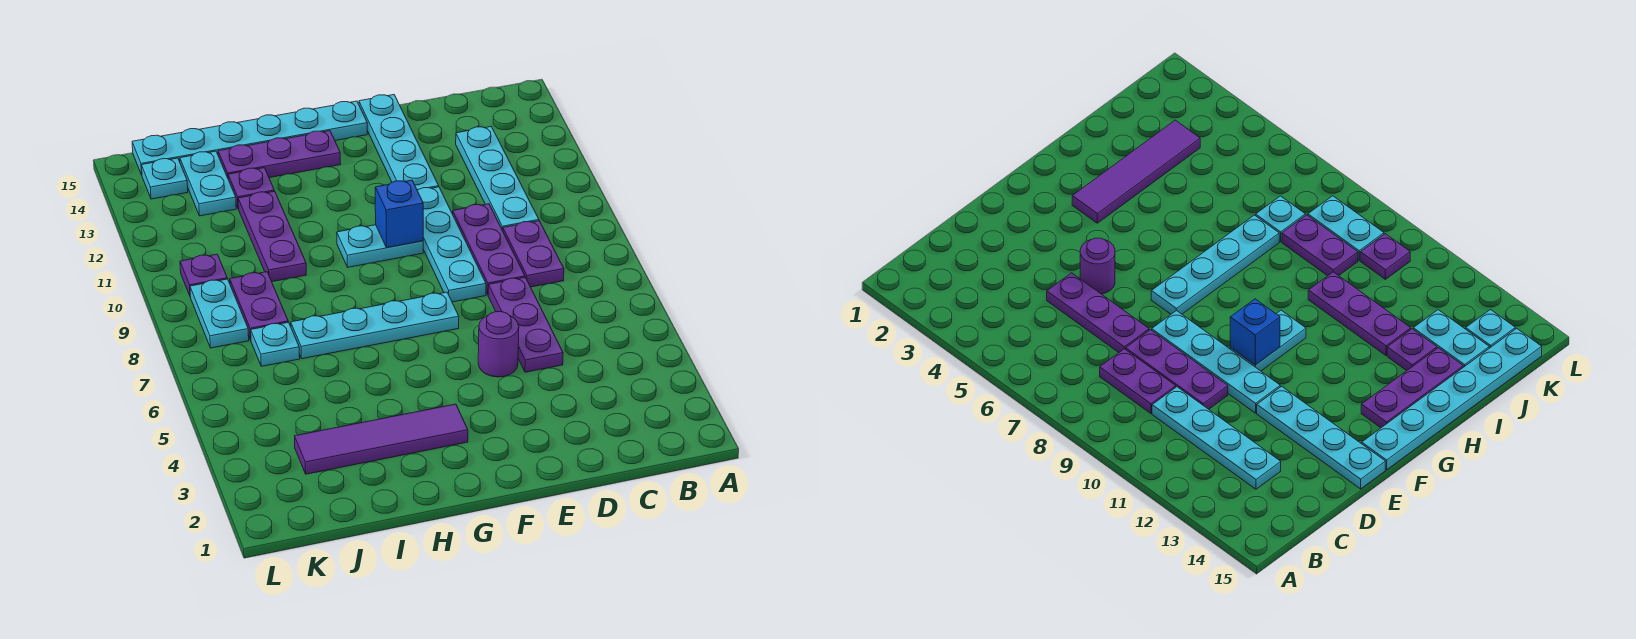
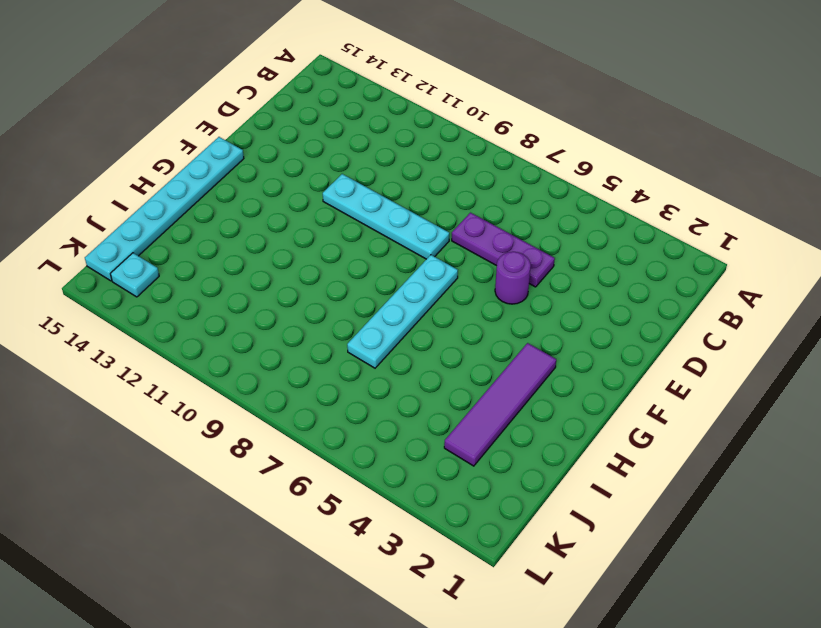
none -> purple plate C8:C9 level 1
none -> cyan plate C10:C13 level 1
none -> purple plate D8:D10 level 1

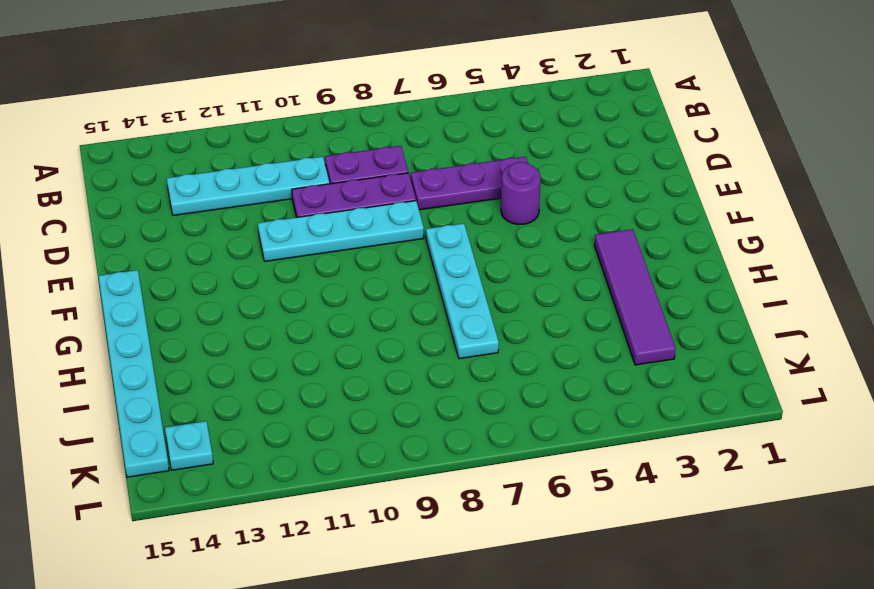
none -> cyan plate E12:E15 level 1
none -> cyan plate F10:G10 level 1
none -> purple plate G14:I14 level 1

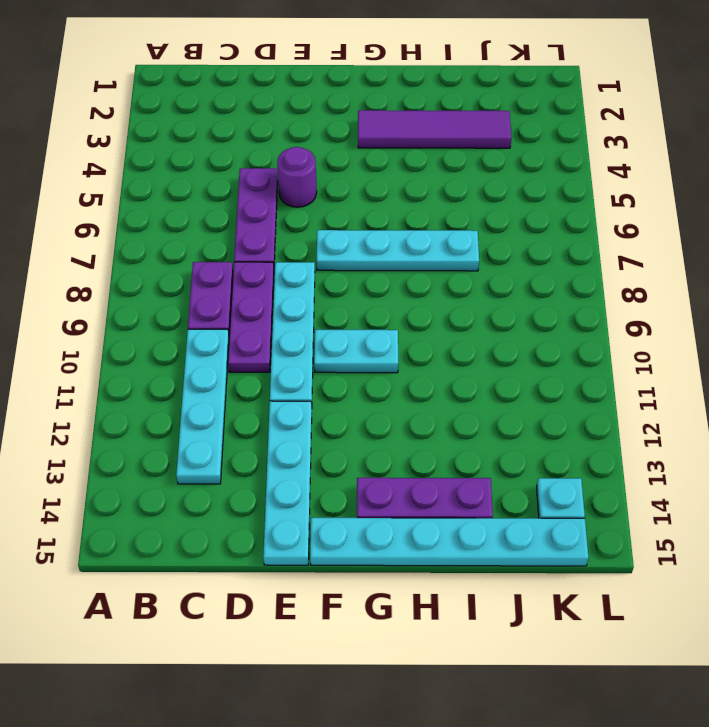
none -> purple plate I10:I12 level 1
none -> purple plate I13 level 1
none -> cyan plate J7 level 1

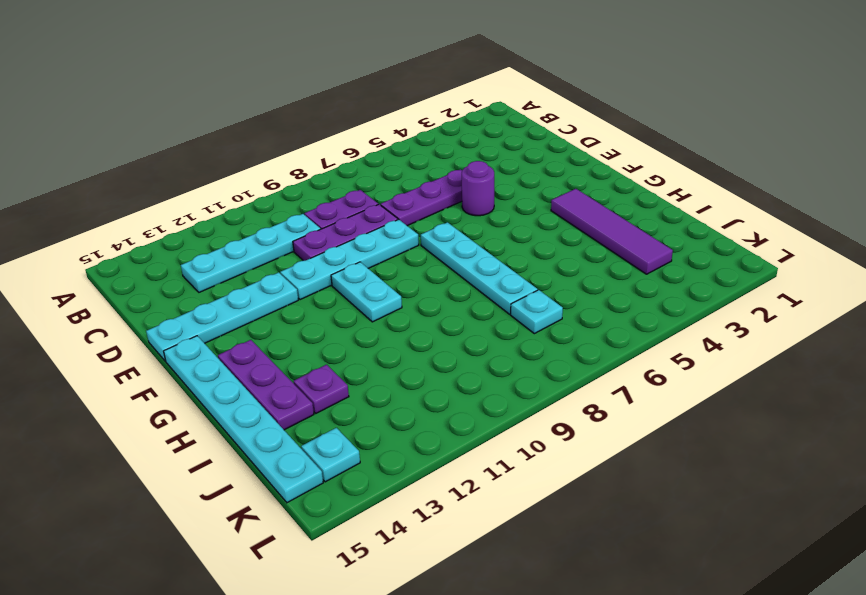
none -> purple plate I10:I12 level 1
none -> purple plate J8:J9 level 1
none -> cyan plate J13:J14 level 1

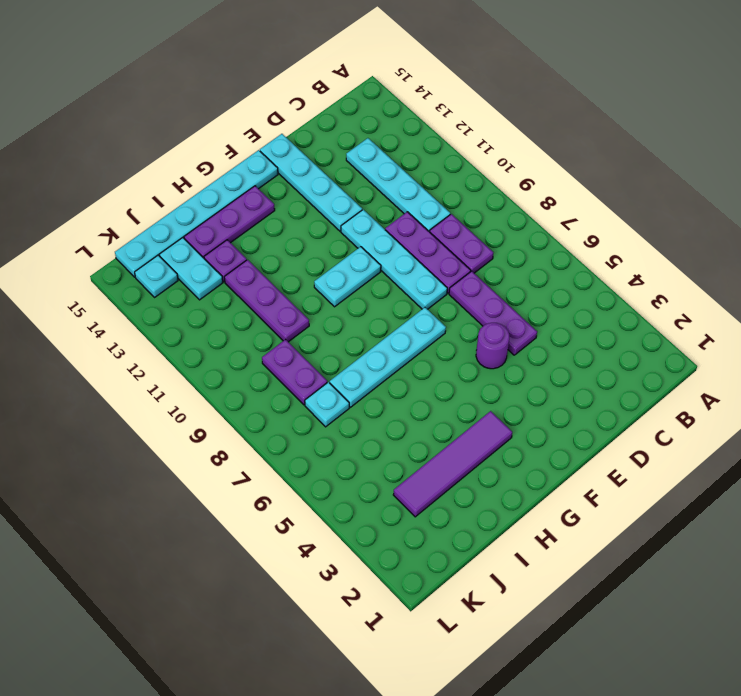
none -> cyan plate K8:K9 level 1
none -> purple plate K10 level 1
none -> blue brick F10 level 2

